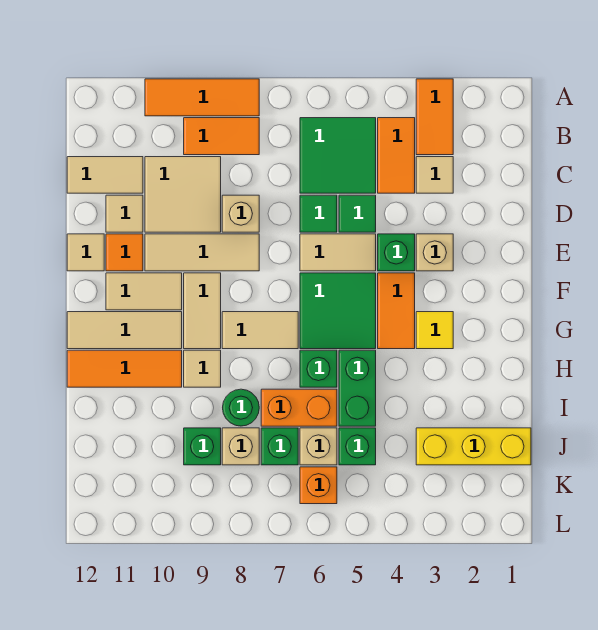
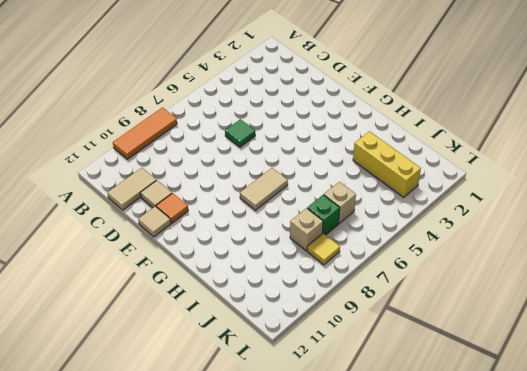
yellow brick I3:K3 level 1 -> yellow brick J1:J3 level 1
yellow tile K8 level 1 -> yellow tile G3 level 1
none -> orange tile A3:B3 level 1
none -> orange tile B4:C4 level 1
none -> green tile B5:C6 level 1
none -> orange tile B8:B9 level 1

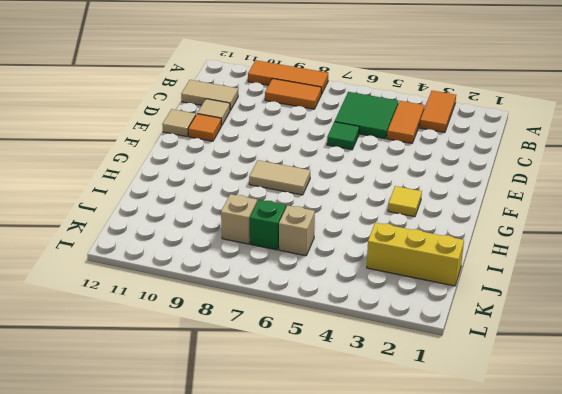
none -> tan tile C3 level 1
none -> tan tile C9:D10 level 1
none -> green tile D5 level 1
none -> tan brick D8 level 1

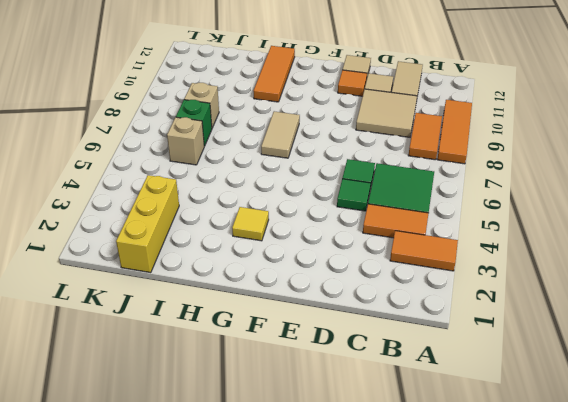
none -> tan tile C3 level 1
none -> tan brick D8 level 1
none -> tan brick E3 level 1
none -> green brick E4 level 1

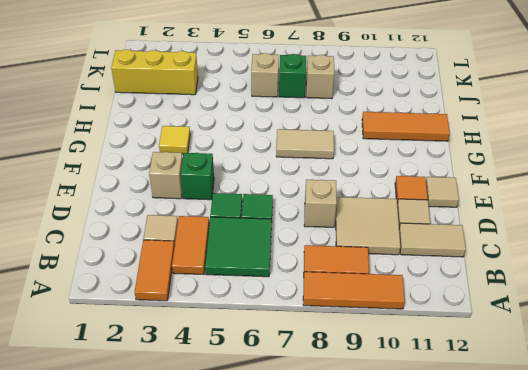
none -> tan tile E5:E6 level 1
none -> tan tile E8:E10 level 1
none -> orange tile F4:G4 level 1
none -> green tile F5:G6 level 1

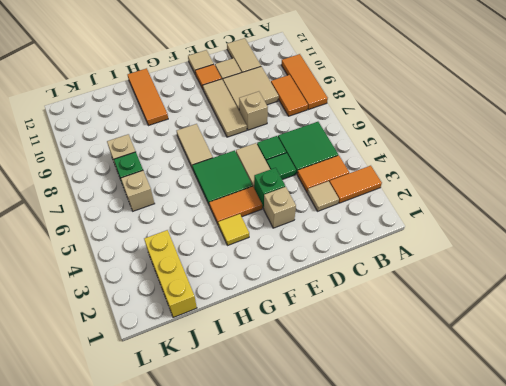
none -> tan tile F9:G9 level 1
none -> tan tile F10:F11 level 1
none -> tan tile G10:G12 level 1
none -> green brick H5:I5 level 1

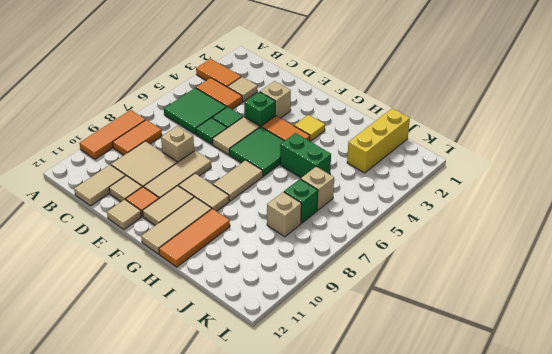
none -> green brick H6 level 1
none -> tan tile H9 level 1
none -> orange brick I6:I7 level 1
none -> green round brick I8 level 1

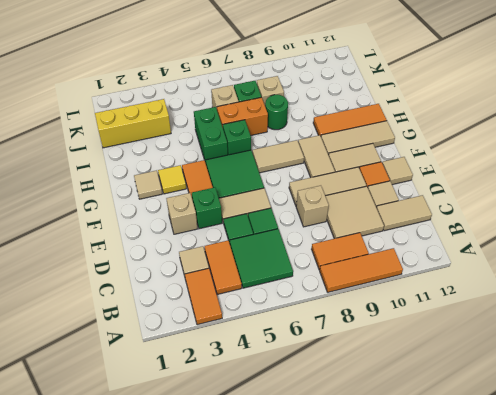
tan tile G2 level 1 -> tan tile H9 level 1
none -> green brick J5 level 1
none -> green brick J9 level 1
none -> orange brick K6 level 1

